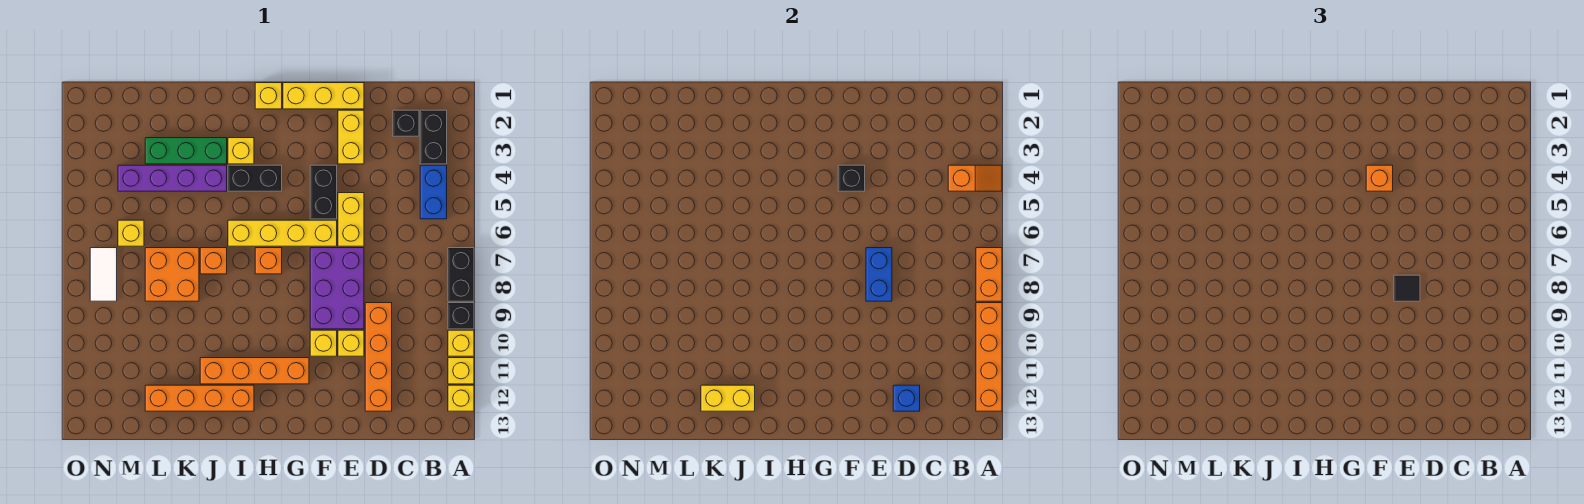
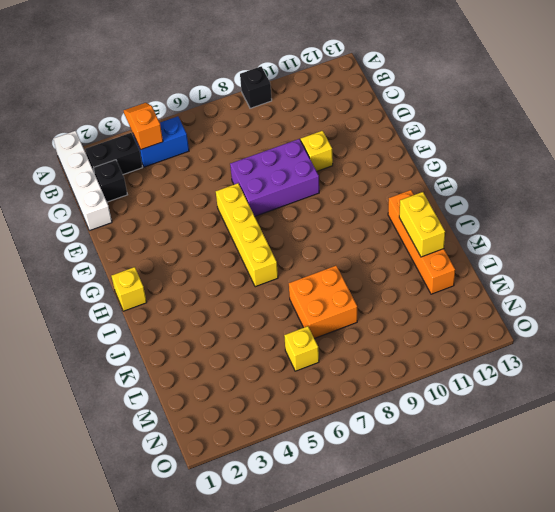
white brick A1:D1 level 1 -> none
none -> black brick A7:A8 level 1
none -> yellow brick A10 level 1
none -> yellow brick A11 level 1
none -> yellow brick A12 level 1

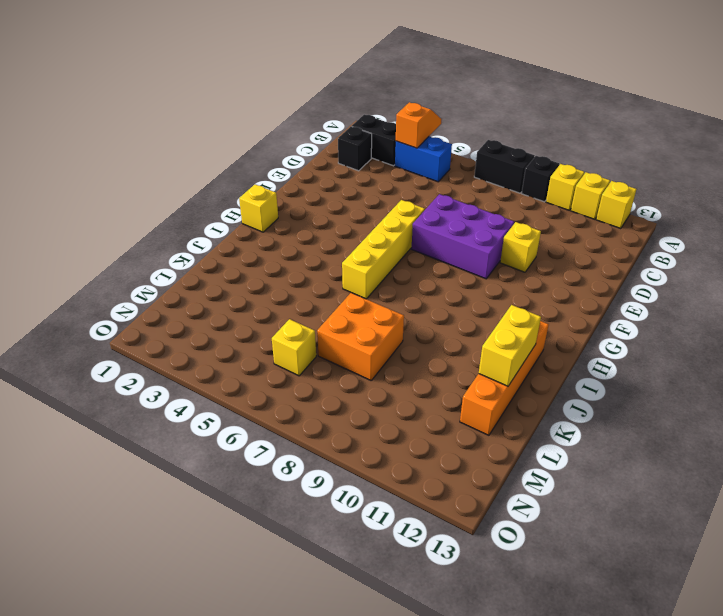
none -> orange brick D9:D12 level 1
none -> yellow brick E1:G1 level 1
none -> yellow brick E2:E3 level 1
none -> yellow brick E5:E6 level 1

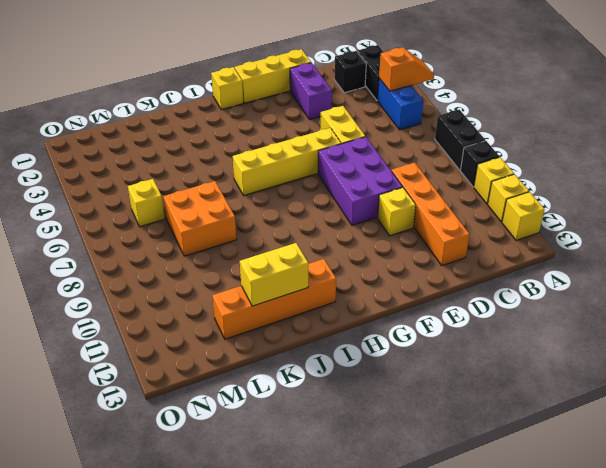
purple brick E2:E3 level 1 -> yellow brick E2:E3 level 1
none -> black brick F4:F5 level 1
none -> yellow brick F10 level 1
none -> orange brick G11:J11 level 1
none -> black brick H4:I4 level 1

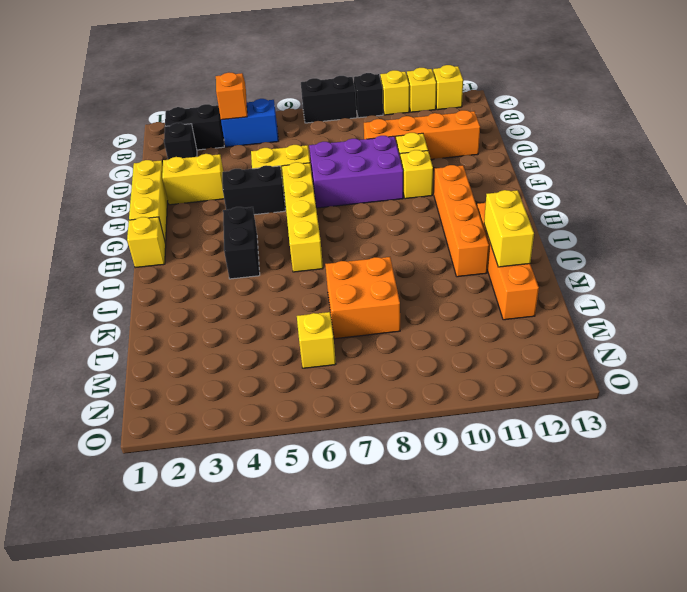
none -> orange brick H7 level 1
none -> yellow brick I3 level 1
none -> green brick J3:L3 level 1
none -> purple brick J4:M4 level 1

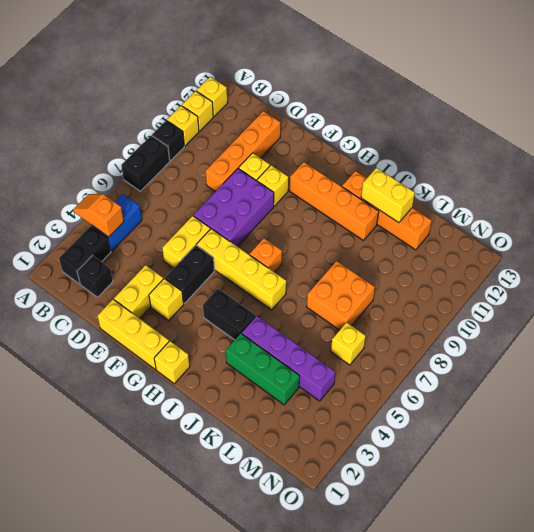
yellow brick F3 level 1 -> yellow brick I3 level 1
none -> orange brick J7 level 1
none -> white tile N7:N8 level 1
none -> orange brick A7:A8 level 2
none -> orange brick A9:A12 level 2

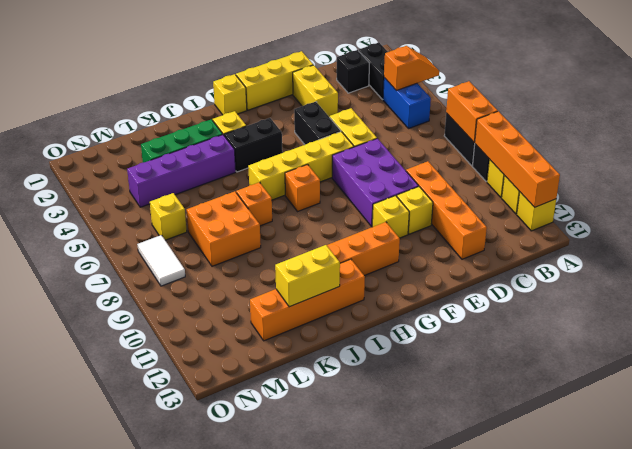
none -> blue brick D12 level 2
none -> blue brick E7:E8 level 2
none -> black brick F4 level 2
none -> black tile E8 level 3

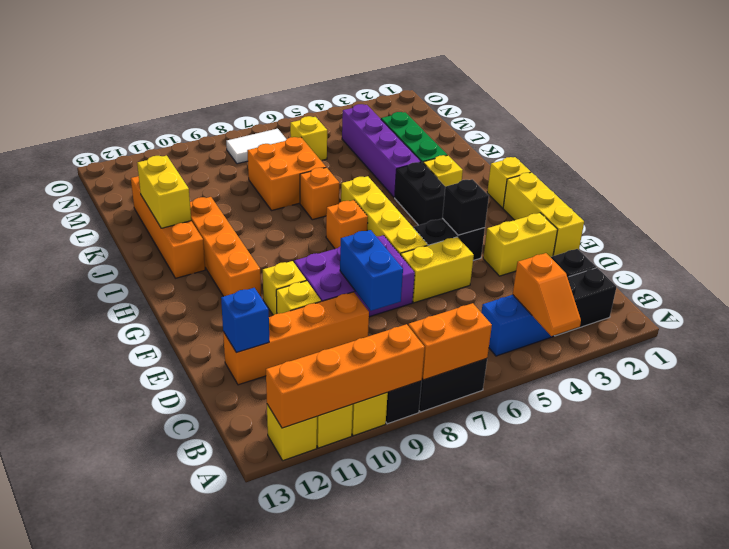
blue brick D8:E8 level 2 -> blue brick E7:E8 level 2
none -> black tile E8 level 3
none -> orange brick F4 level 3

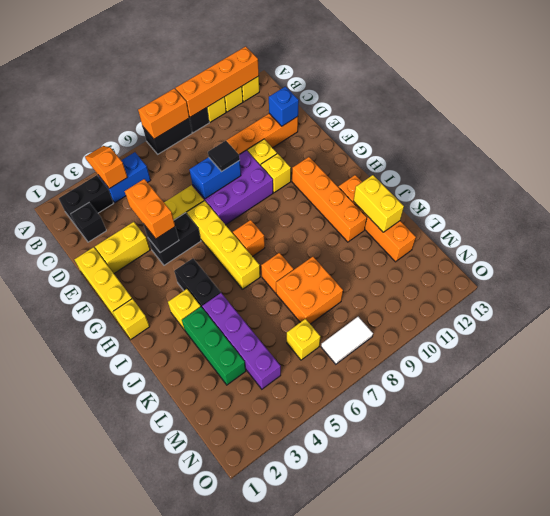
orange brick E4:F4 level 3 -> orange brick F4 level 3

